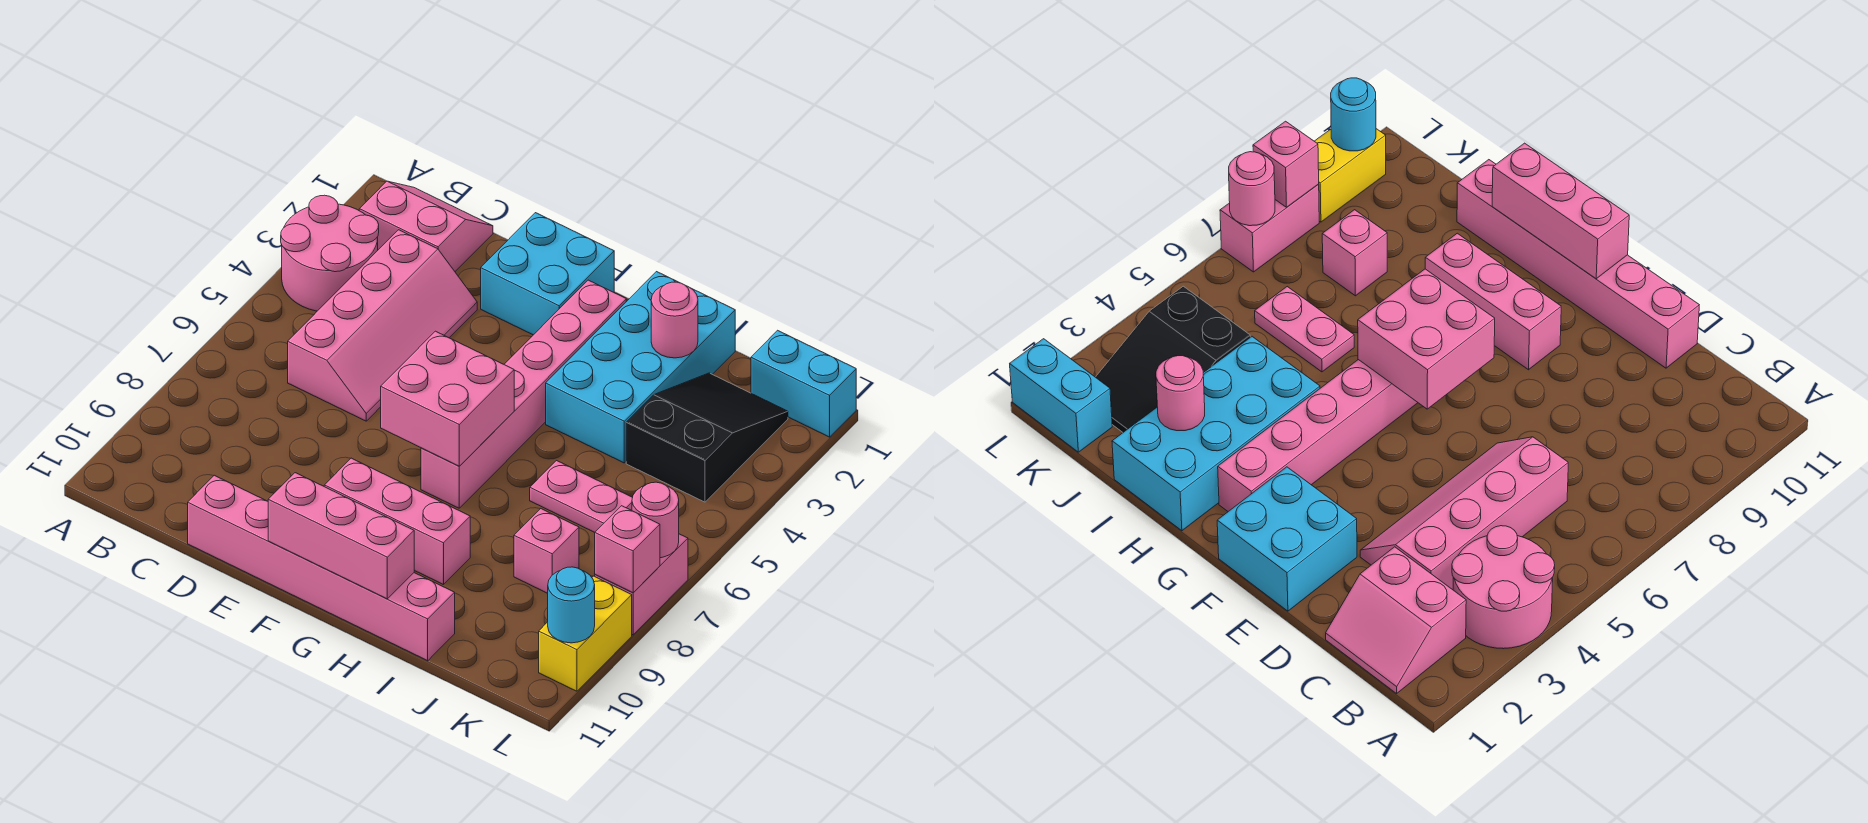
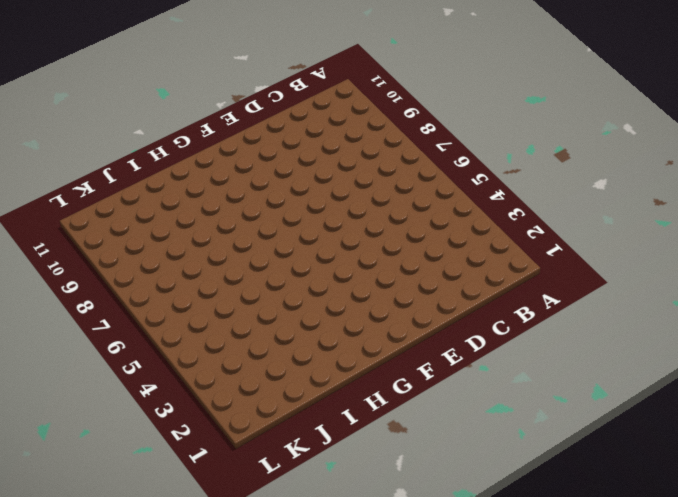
none -> pink round brick A3:B4 level 1
none -> pink slope B1:C2 level 1 top 2
none -> pink slope C3:D6 level 1 top C

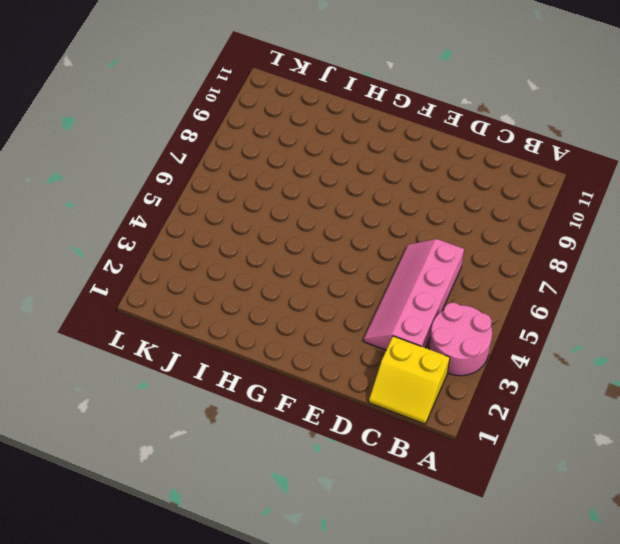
yellow slope B1:C2 level 1 top 2 -> pink slope B1:C2 level 1 top 2
none -> pink brick D11:I11 level 1
none -> cyan brick E1:F2 level 1
none -> pink brick F9:H9 level 1

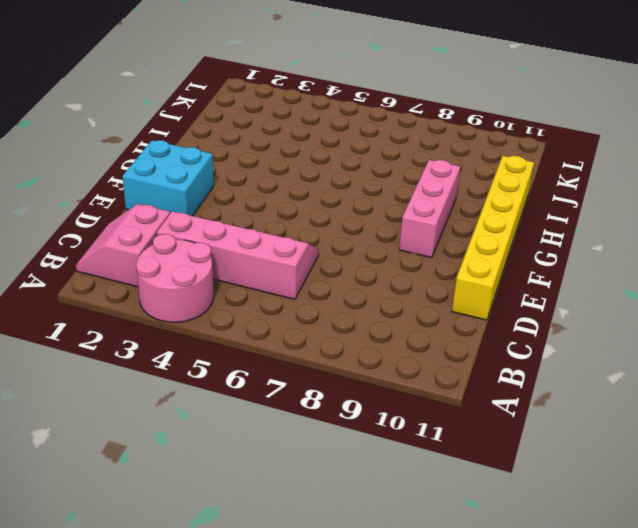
yellow brick D11:I11 level 1 -> pink brick D11:I11 level 1
none -> pink brick G2:G7 level 1
none -> cyan brick H1:I4 level 1
none -> pink plate I6:J6 level 1

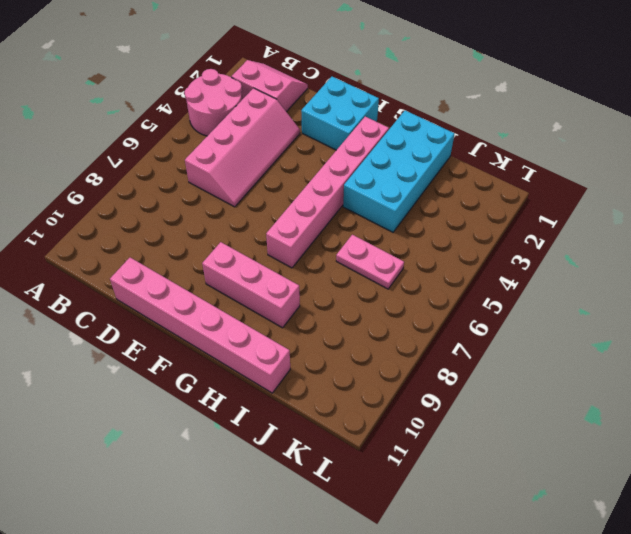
none -> black slope J2:K4 level 1 top 4
none -> pink brick J8 level 1
none -> cyan brick K1:L1 level 1

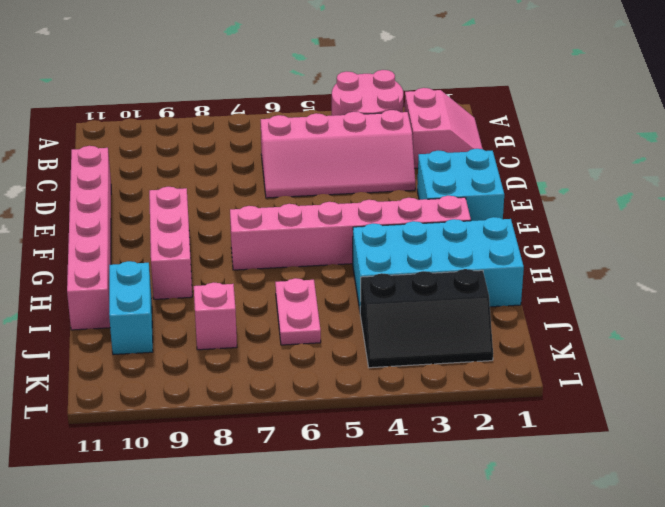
cyan brick I10:J10 level 1 -> cyan brick K1:L1 level 1
black slope J2:K4 level 1 top J -> black slope J2:K4 level 1 top 4
none -> pink brick L7:L8 level 1
none -> yellow brick L9:L10 level 1
none -> pink brick F6:G7 level 2

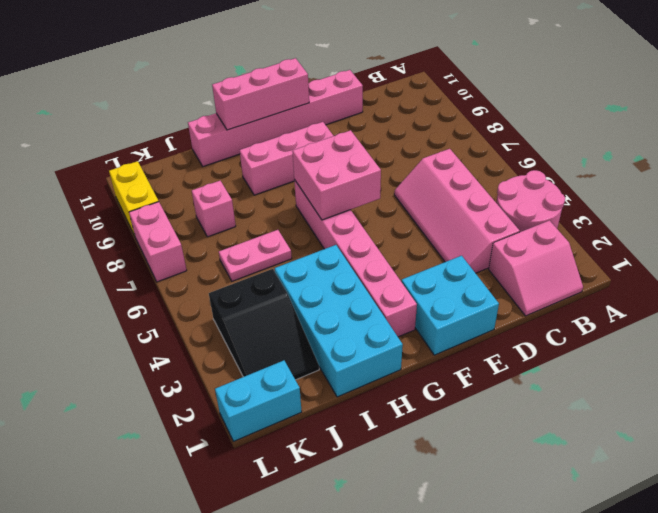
none -> pink round brick I2 level 2
none -> pink round brick L7 level 2
none -> pink brick L8 level 2

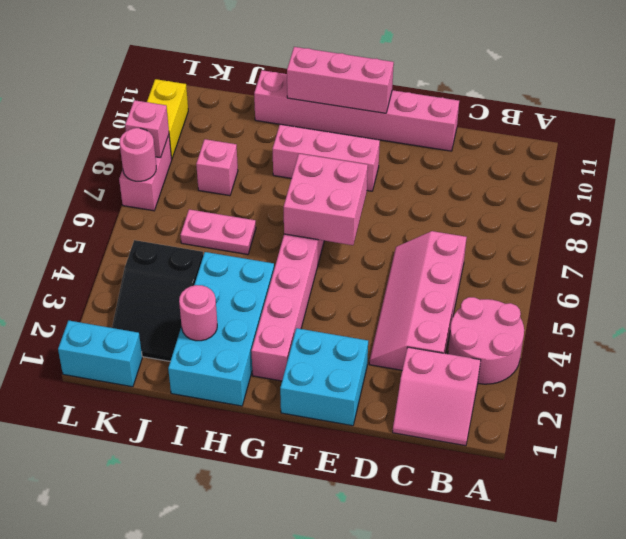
none -> cyan round brick L10 level 2

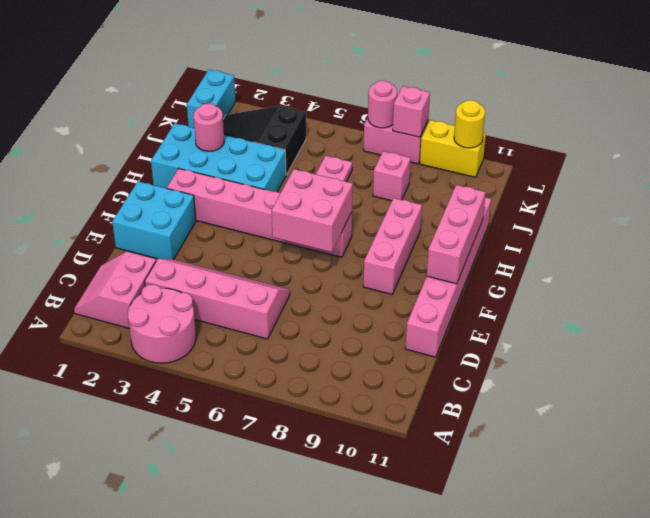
yellow round brick L10 level 2 -> cyan round brick L10 level 2

